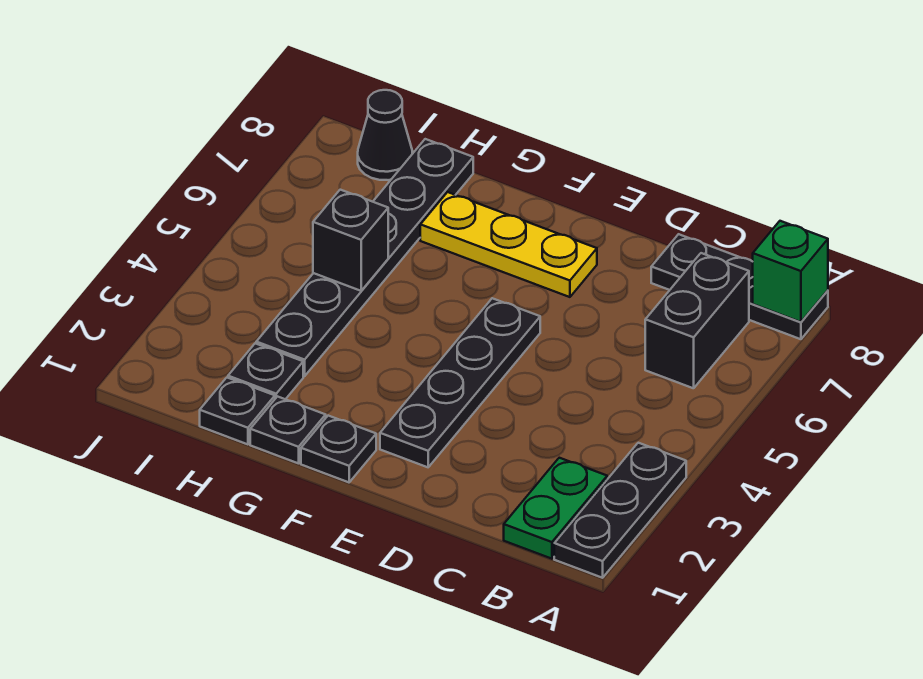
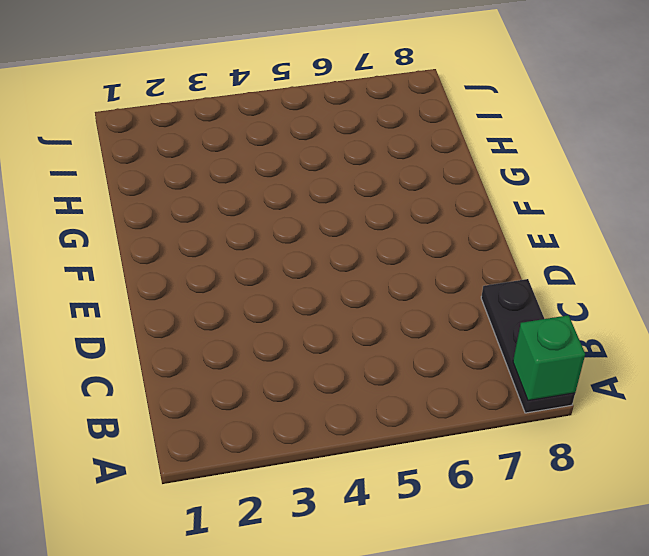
none -> black plate A1:A3 level 1
none -> green plate B1:B2 level 1
none -> black brick B6:B7 level 1

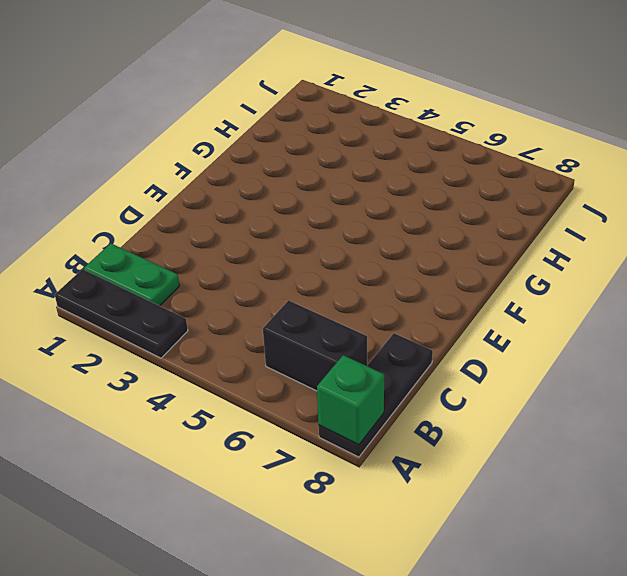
none -> black plate E2:E5 level 1
none -> yellow plate E7:G7 level 1
none -> black plate F1 level 1

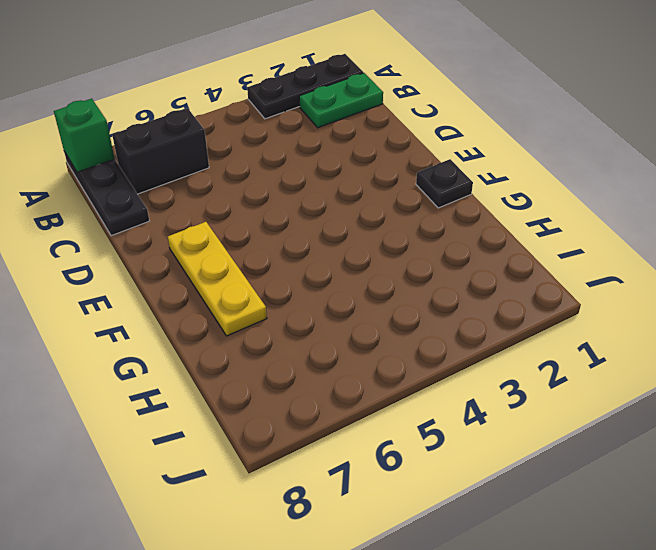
none -> black plate E2:E5 level 1
none -> black plate G1 level 1
none -> black plate H1 level 1

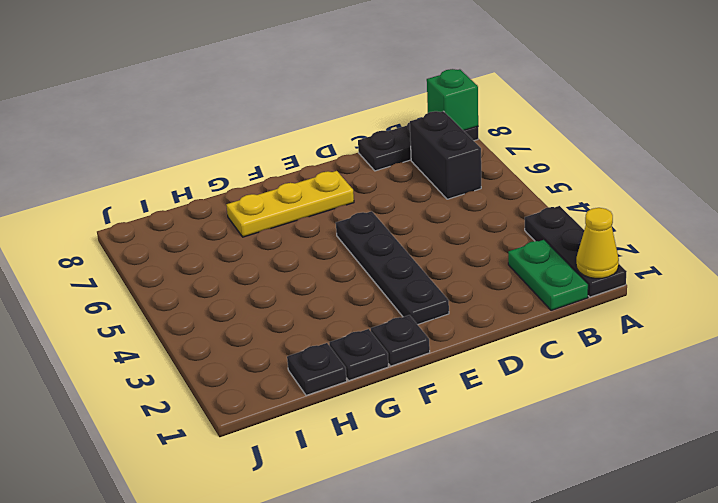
yellow cone A1 level 2 -> none
none -> black plate H2 level 1
none -> black plate H3:H8 level 1
none -> black cone I8 level 1

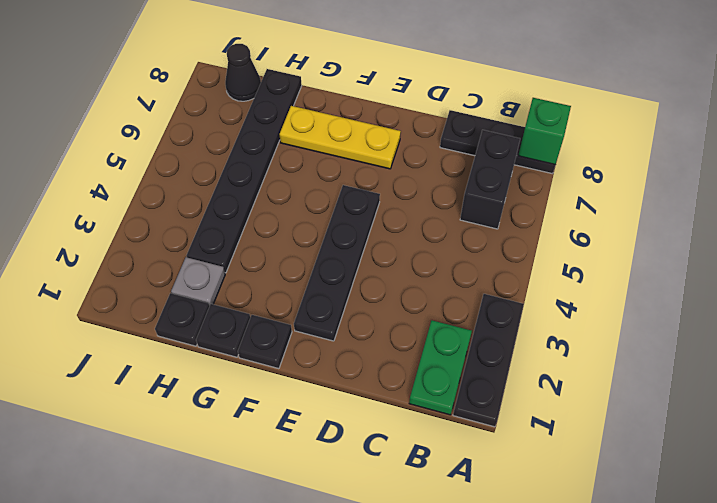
grey plate H2 level 1 -> black plate H2 level 1
none -> black brick H5 level 2

